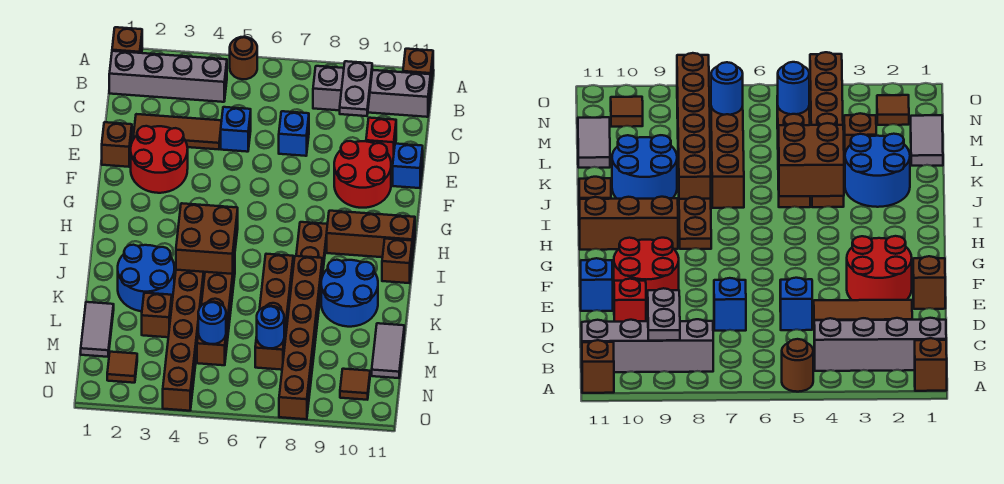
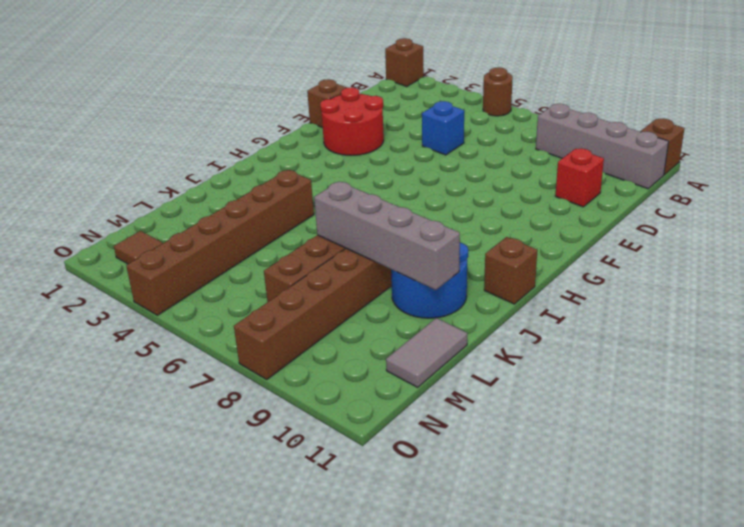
grey brick K7:K10 level 2 -> grey brick B1:B4 level 1
none -> brown tile D2:D4 level 1
none -> blue brick D7 level 1
none -> red round brick E9:F10 level 1
none -> blue brick E11 level 1

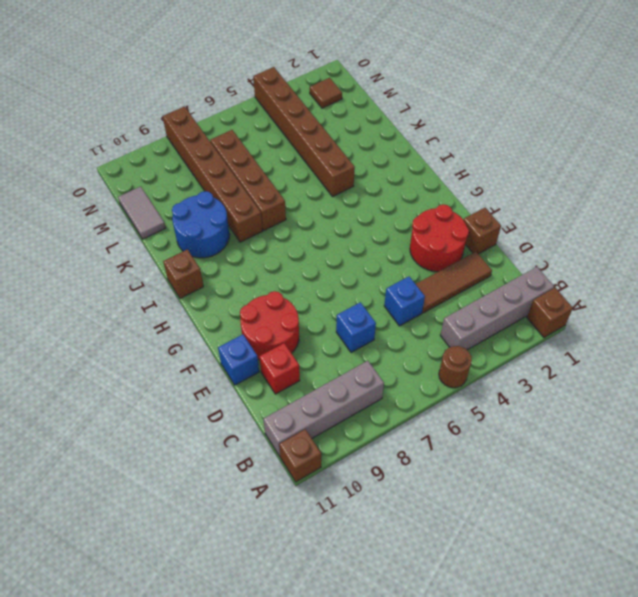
none -> brown plate H8:I8 level 1
none -> brown brick H9:H11 level 1
none -> blue round brick J2:K3 level 1
none -> brown brick J5:M5 level 1

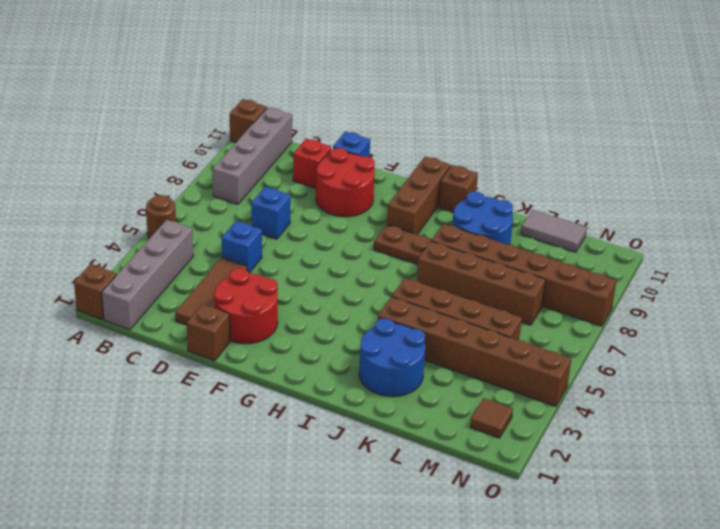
none -> grey tile L1:M1 level 1
none -> brown brick L3 level 1
none -> brown tile N10 level 1
none -> grey plate B9:C9 level 2

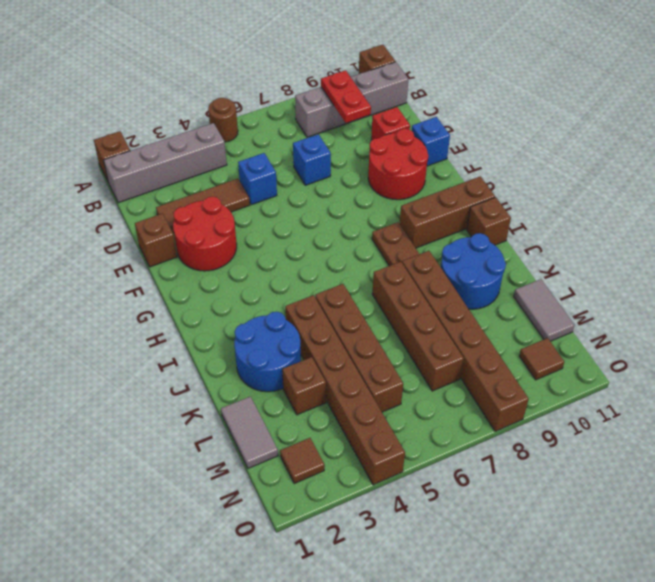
red plate B9:C9 level 2 -> grey plate B9:C9 level 2
none -> brown brick I4:J5 level 2
none -> blue round brick M5 level 2
none -> blue round brick M7 level 2

